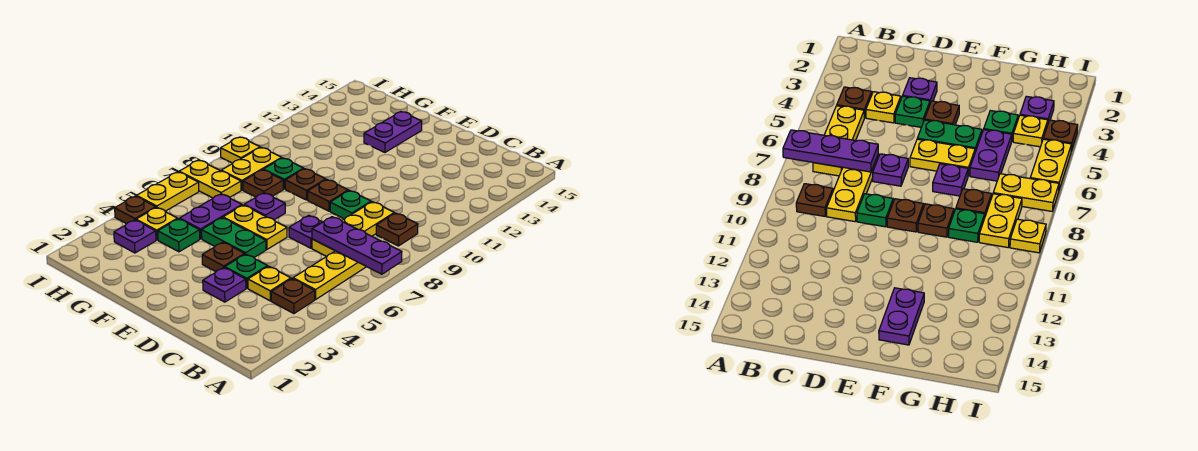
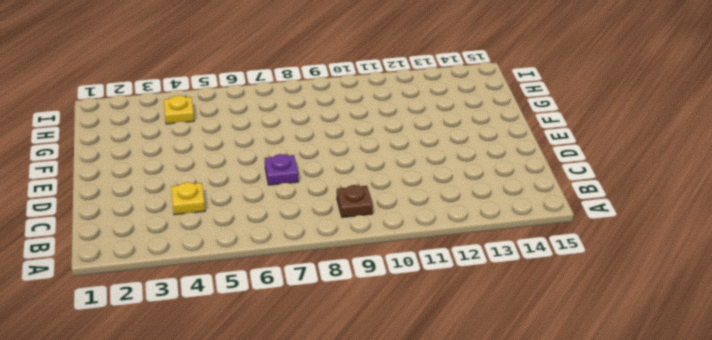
none -> brown plate B4 level 1
none -> yellow plate B5:B7 level 1
none -> yellow plate C7:C9 level 1

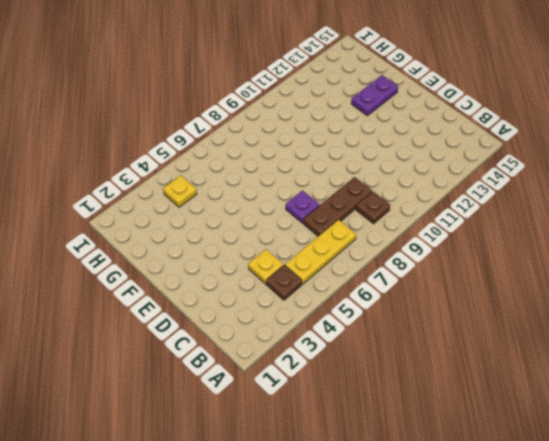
brown plate C7:C9 level 1 -> yellow plate C7:C9 level 1
none -> purple plate D3 level 1
none -> green plate D4 level 1
none -> green plate D9 level 1

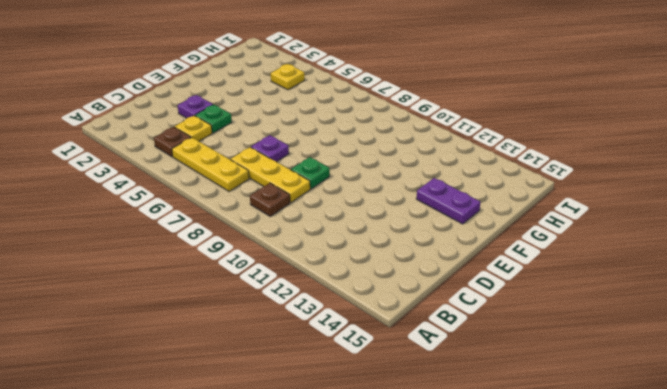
none -> brown plate E4 level 1
none -> green plate E5:F5 level 1
none -> yellow plate E6:F6 level 1

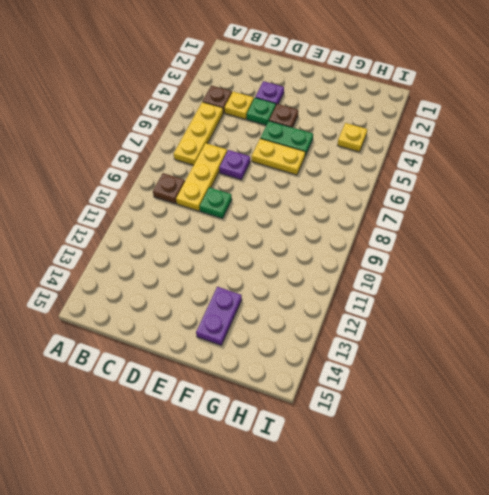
none -> brown plate E9 level 1
none -> purple plate F7 level 1
none -> brown plate F9 level 1

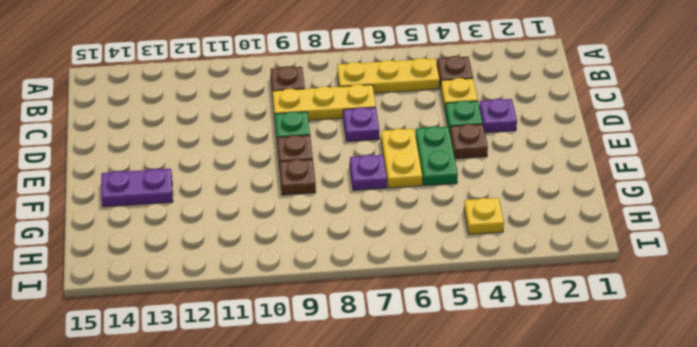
none -> green plate G4 level 1
none -> purple plate G5:G6 level 1
none -> brown plate G8 level 1

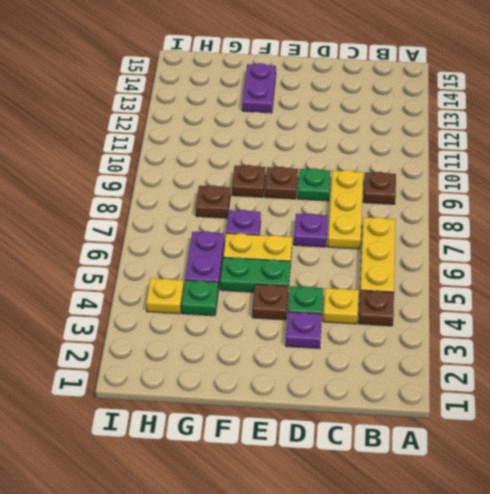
none -> green plate G9 level 1
none -> purple plate H3 level 1
none -> yellow plate H7:I7 level 1

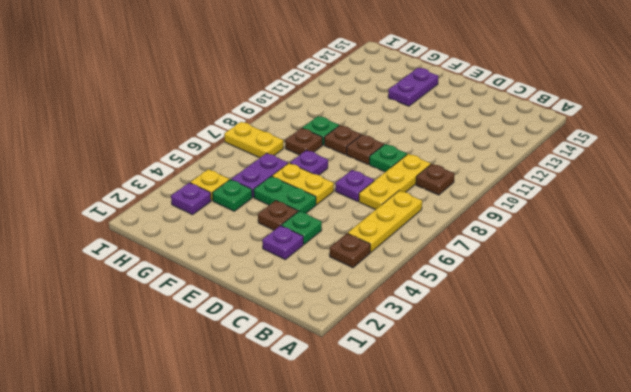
none -> yellow plate C4 level 1
none -> yellow plate H8:H9 level 1
none -> brown plate I4 level 1

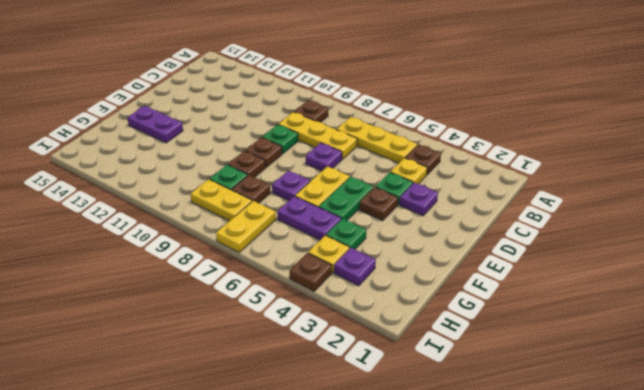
none -> yellow plate I5:I6 level 1
none -> yellow plate I9 level 1
none -> purple plate A7:C7 level 2

